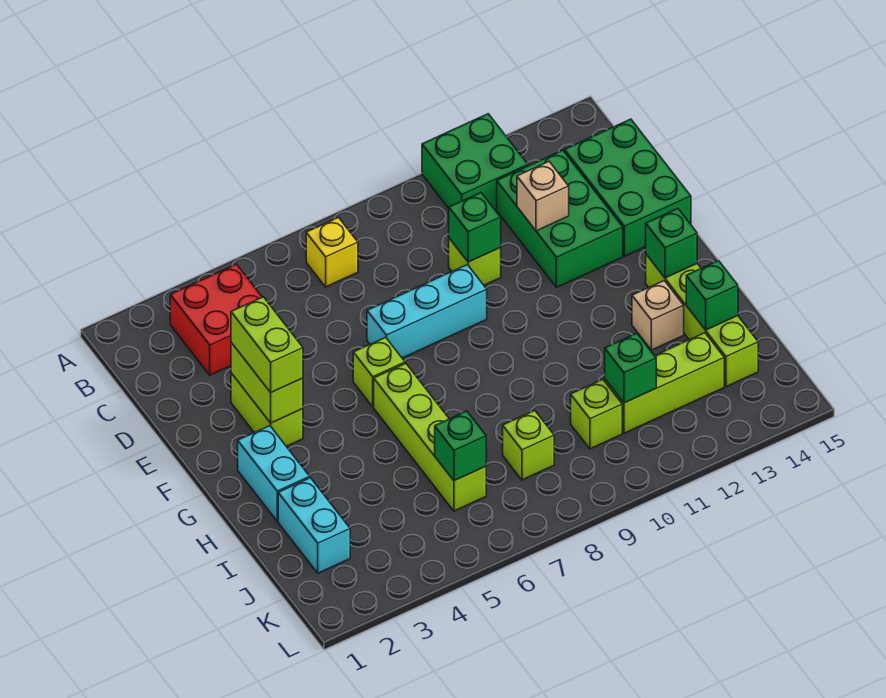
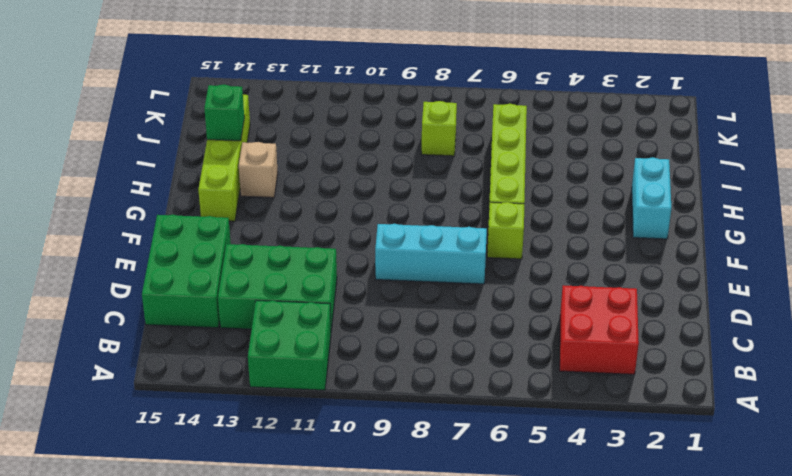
green brick C11:D13 level 1 -> green brick C12:E13 level 1
none -> yellow brick B7 level 1
none -> lime brick D10 level 1
none -> lime brick E3:F3 level 1

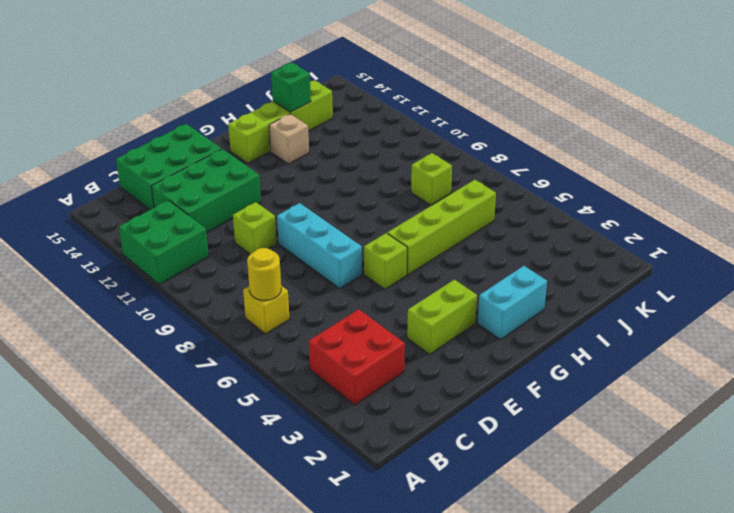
yellow round brick B7 level 2 -> none
none -> cyan brick I2:J2 level 1
none -> lime brick J10 level 1
none -> lime brick J11:J13 level 1

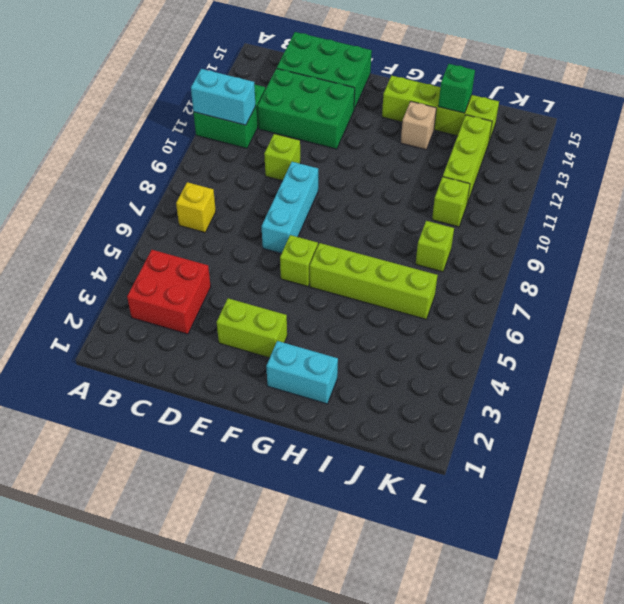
cyan brick A11:B11 level 2 -> cyan brick I2:J2 level 1
none -> green brick D10 level 2
none -> tan brick D12 level 2
none -> lime brick E3:F3 level 2

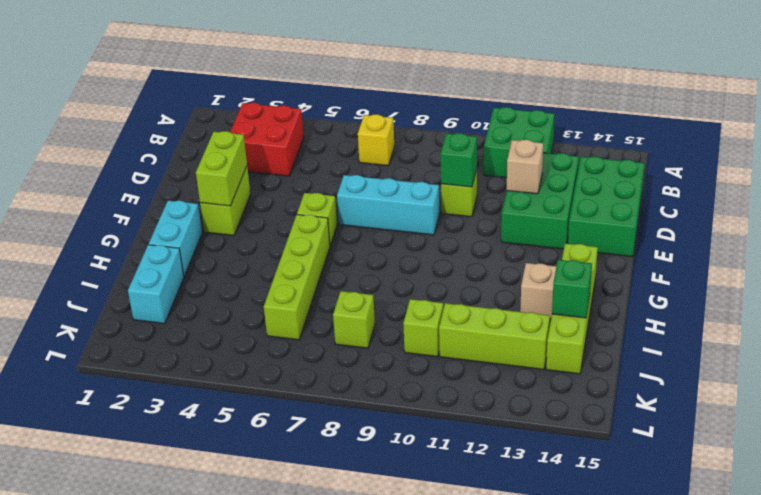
none -> green brick G14 level 2
none -> green brick J6 level 2
none -> green brick J11 level 2

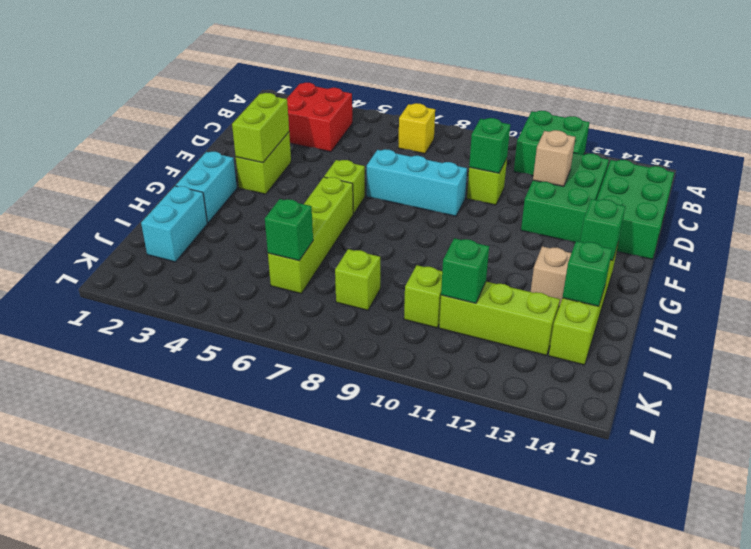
none -> lime brick E3:F3 level 3

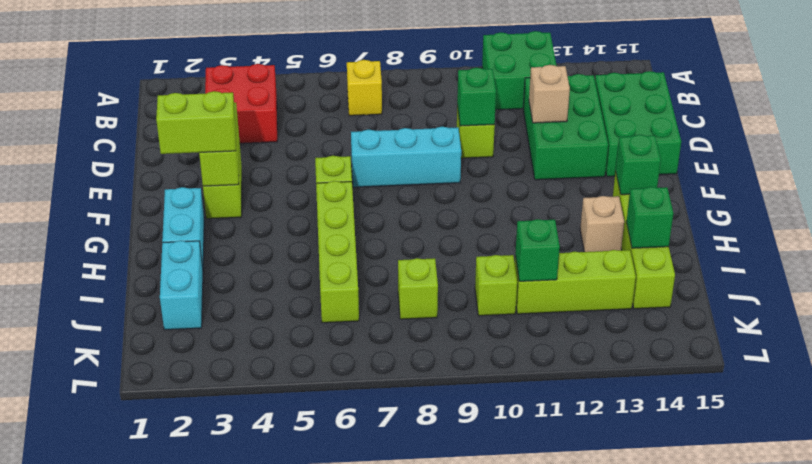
lime brick F2:F3 level 3 -> lime brick E3:F3 level 3
none -> green brick J6 level 2

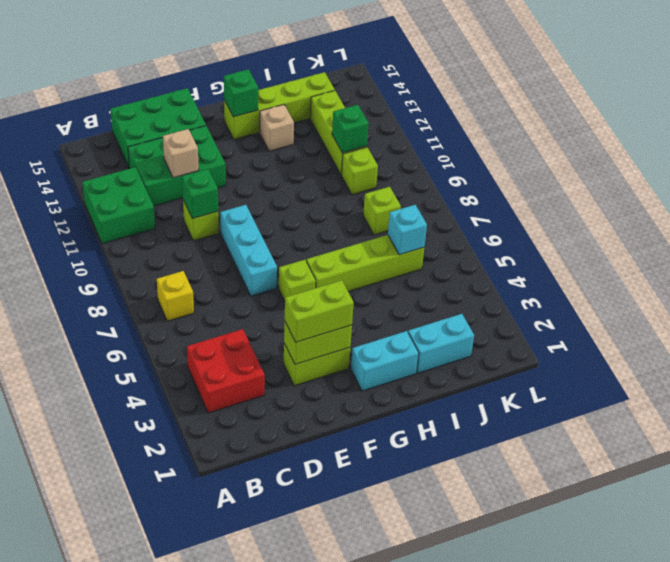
cyan brick J6 level 2 -> green brick J6 level 2
none -> green brick I14 level 2

